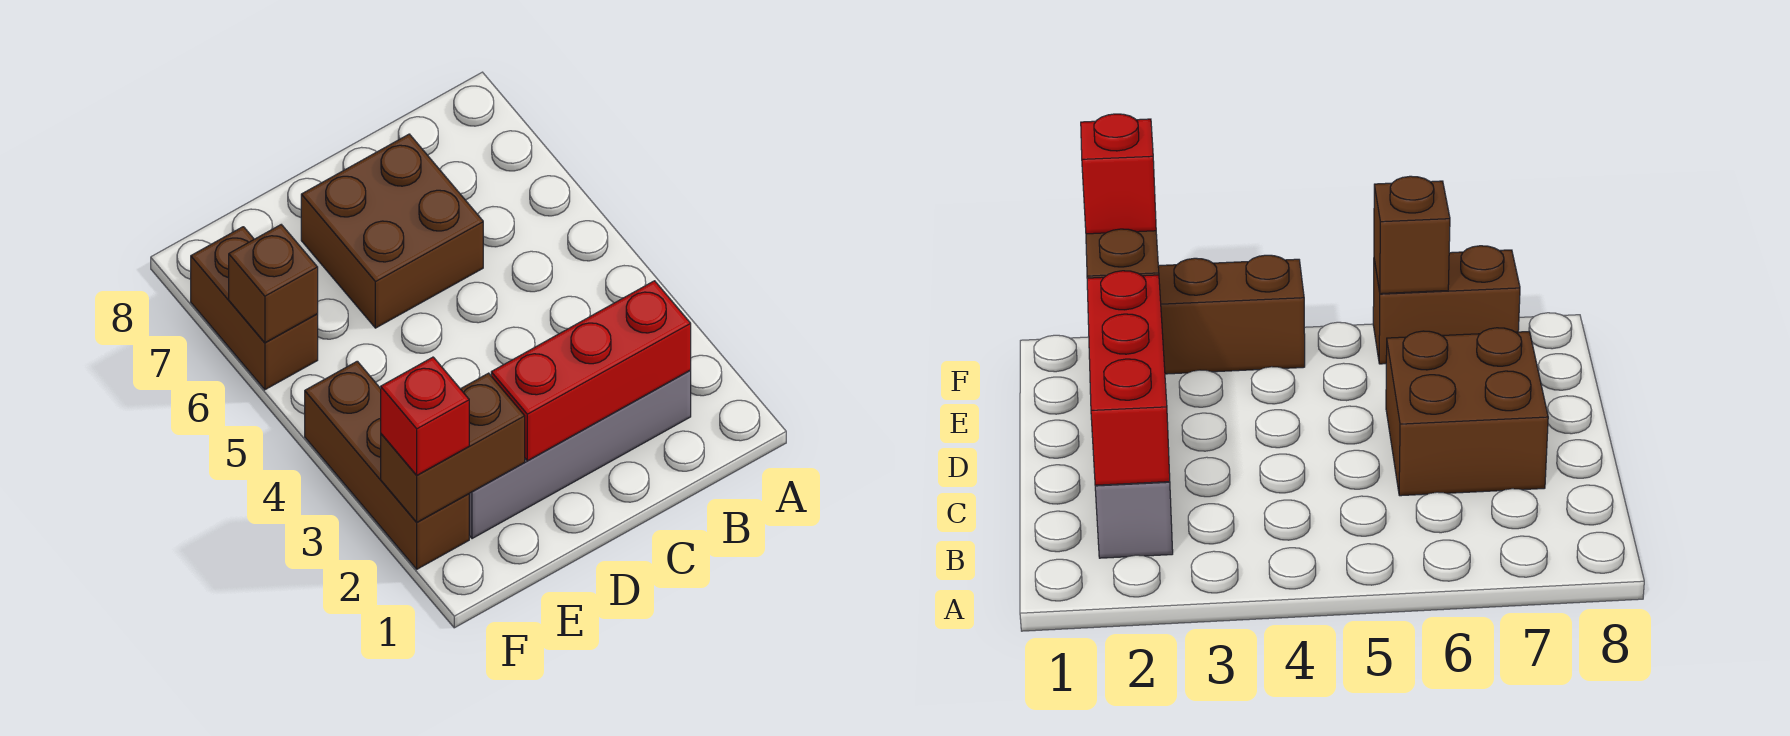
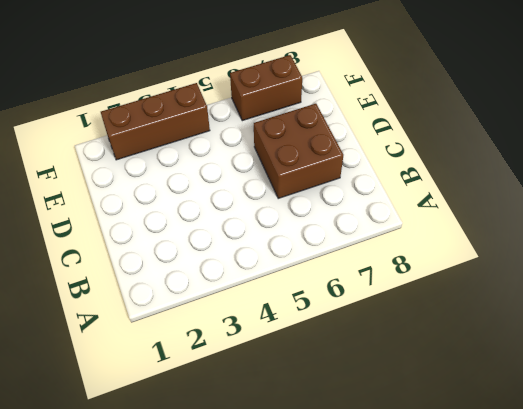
none -> grey brick B2:E2 level 1
none -> red brick B2:D2 level 2

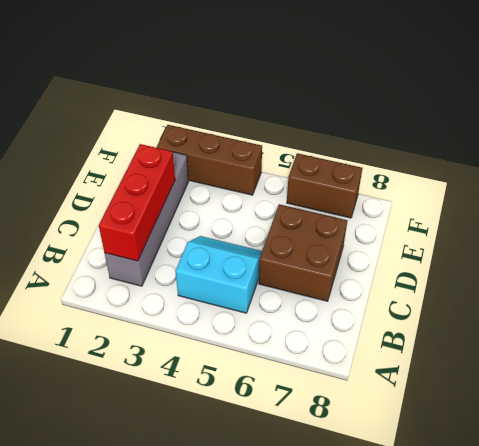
cyan slope B4:C5 level 1 top B -> none
none -> brown brick E2:F2 level 2
none -> brown brick F6 level 2

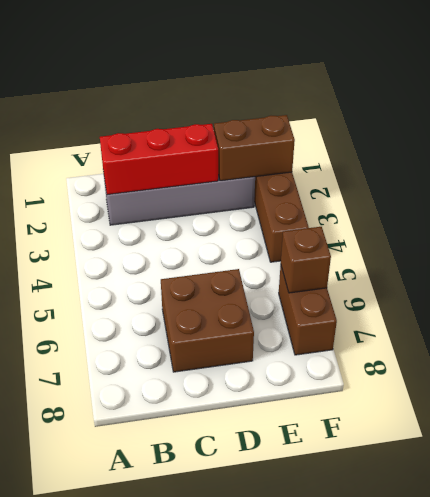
none -> red brick F2 level 3

